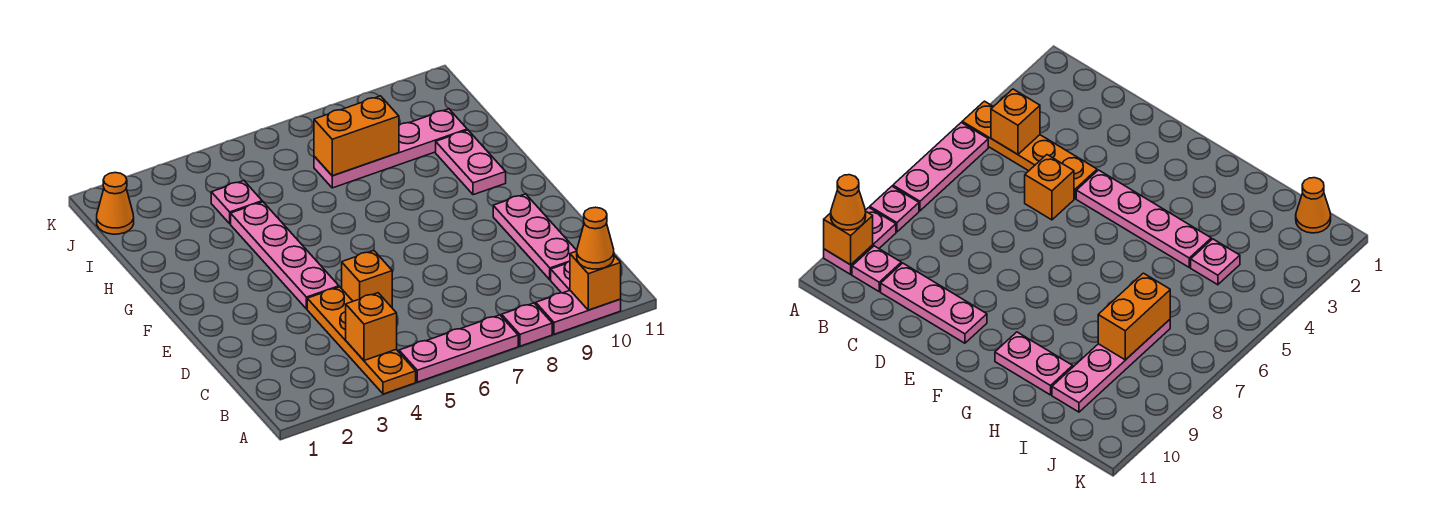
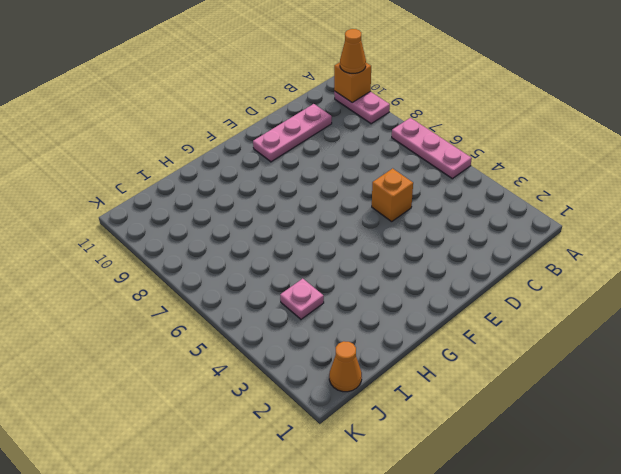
none -> orange plate A4:D4 level 1
none -> pink plate A8 level 1
none -> pink plate B10 level 1

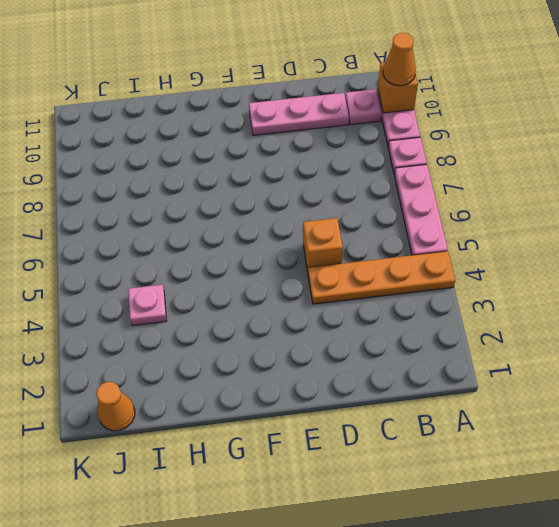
none -> pink plate E4:H4 level 1
none -> pink plate G10:H10 level 1
none -> pink plate I7:I10 level 1

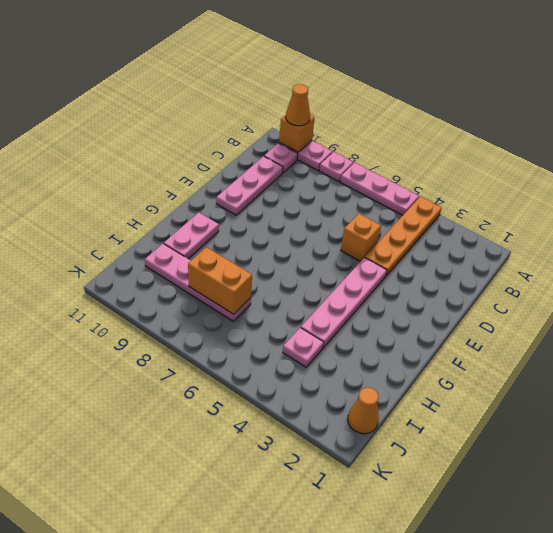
none -> orange brick B4 level 2

